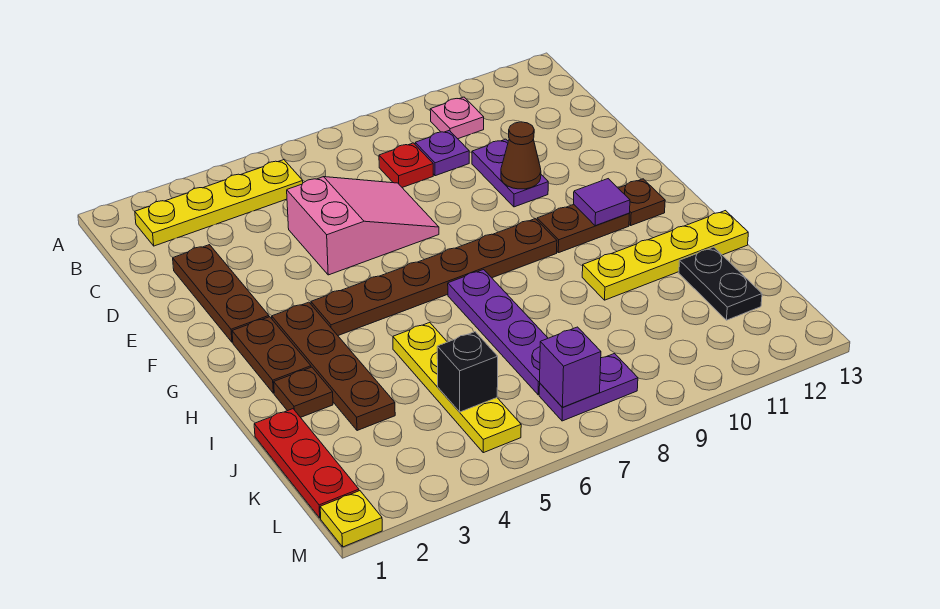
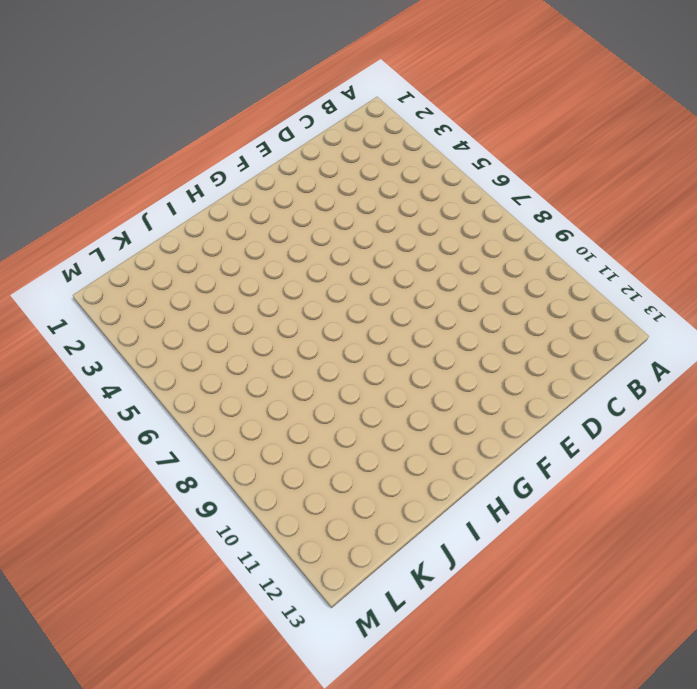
none -> yellow plate B2:B5 level 1
none -> pink plate B10 level 1
none -> red plate C8 level 1

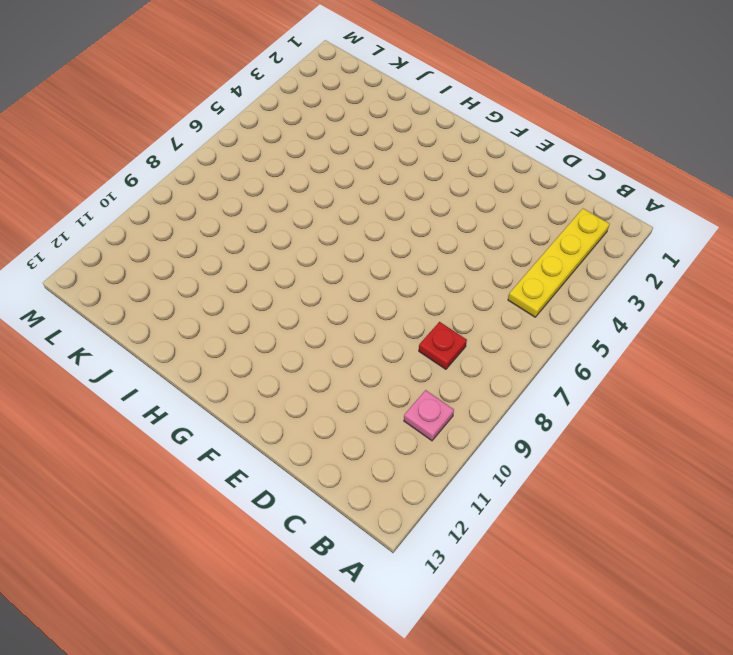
none -> purple plate C9 level 1
none -> brown plate D2:F2 level 1
none -> pink slope D5:E7 level 1 top 5

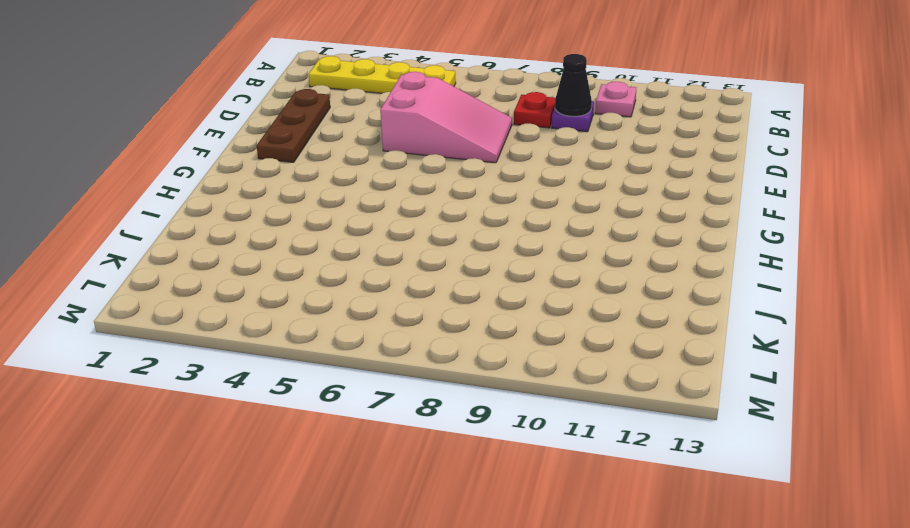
black cone C9 level 2 -> none
none -> purple plate D10:E10 level 1
none -> brown plate G2:H2 level 1
none -> brown plate G3:J3 level 1

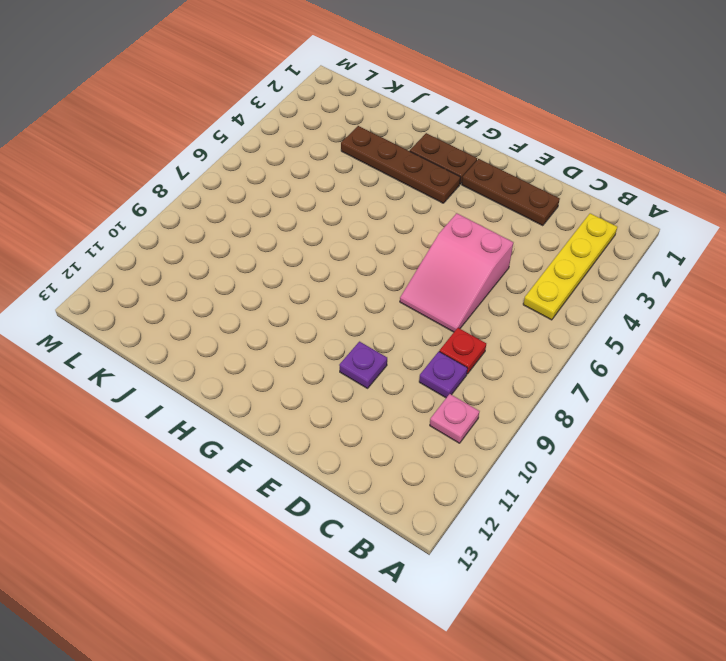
purple plate E10 level 1 -> purple plate D10:E10 level 1
none -> brown plate G4:G9 level 1
none -> brown plate G10:G11 level 1
none -> brown plate G12 level 1

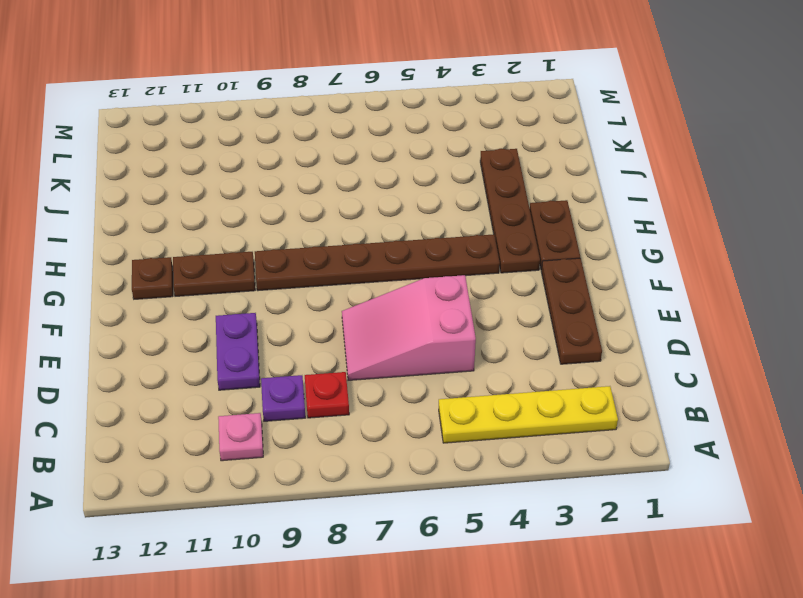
none -> purple plate H7:K7 level 1
none -> brown plate I2 level 1
none -> yellow plate I5:L5 level 1

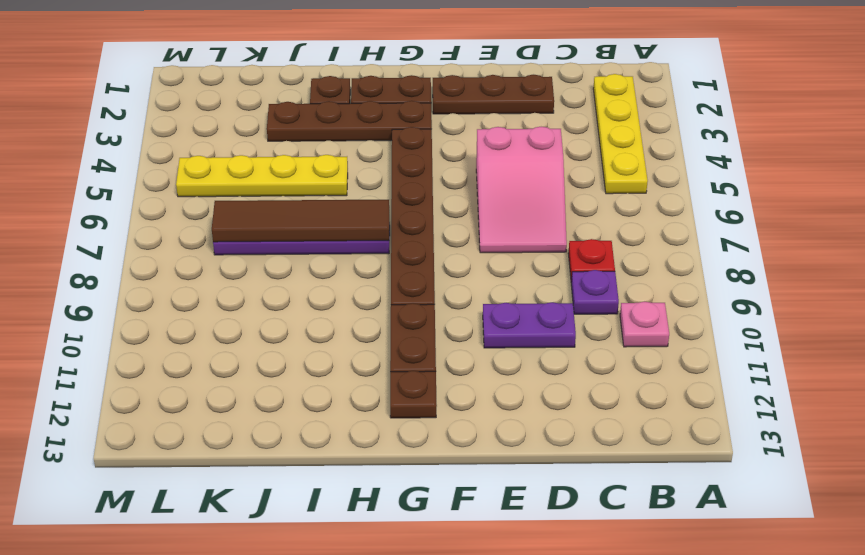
brown tile H7:K7 level 2 -> none
none -> yellow plate I10:I13 level 1
none -> red plate J1:L1 level 1
none -> black plate J12:K12 level 1

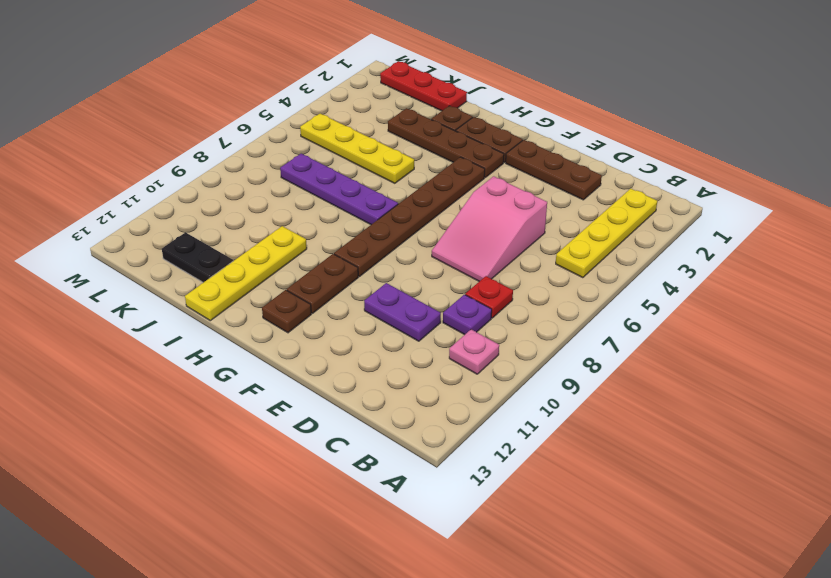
none -> purple plate L7:L8 level 1
none -> yellow plate M1 level 1
none -> brown cone E10 level 2

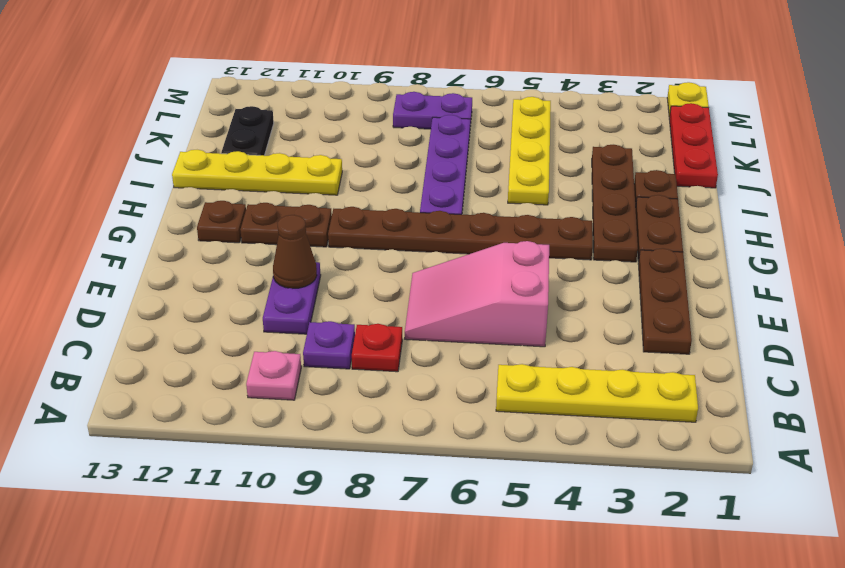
none -> purple tile G11 level 2
none -> black brick K5 level 2
none -> purple brick L7 level 2

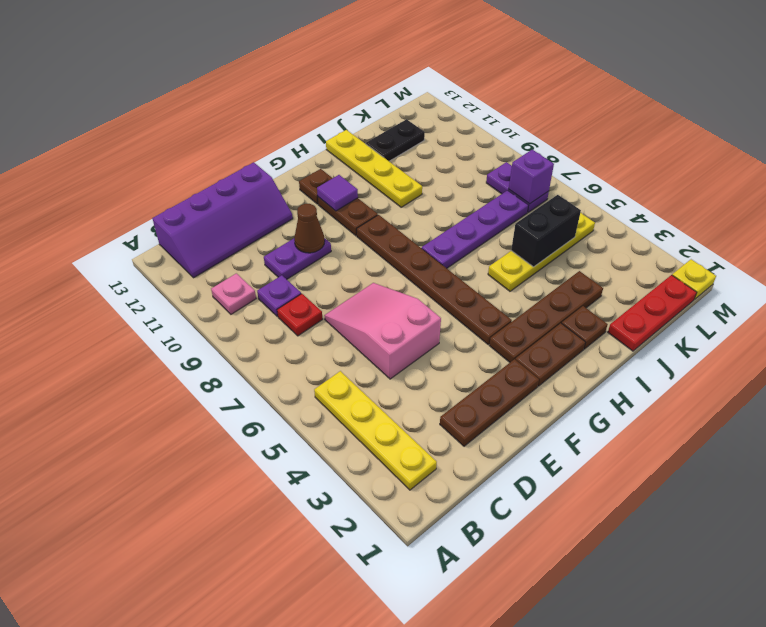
purple slope B12:E13 level 1 top 13 -> none
black brick J5:K5 level 2 -> black brick K5 level 2

